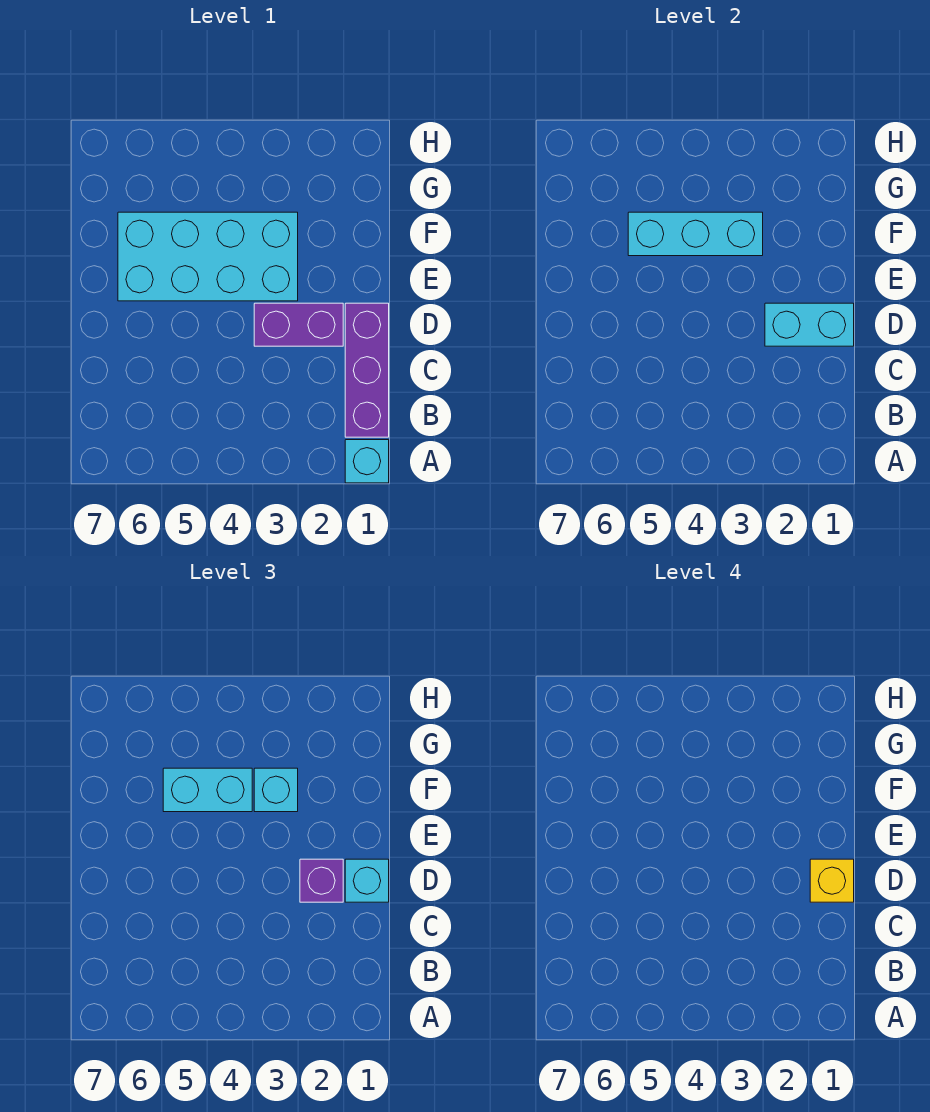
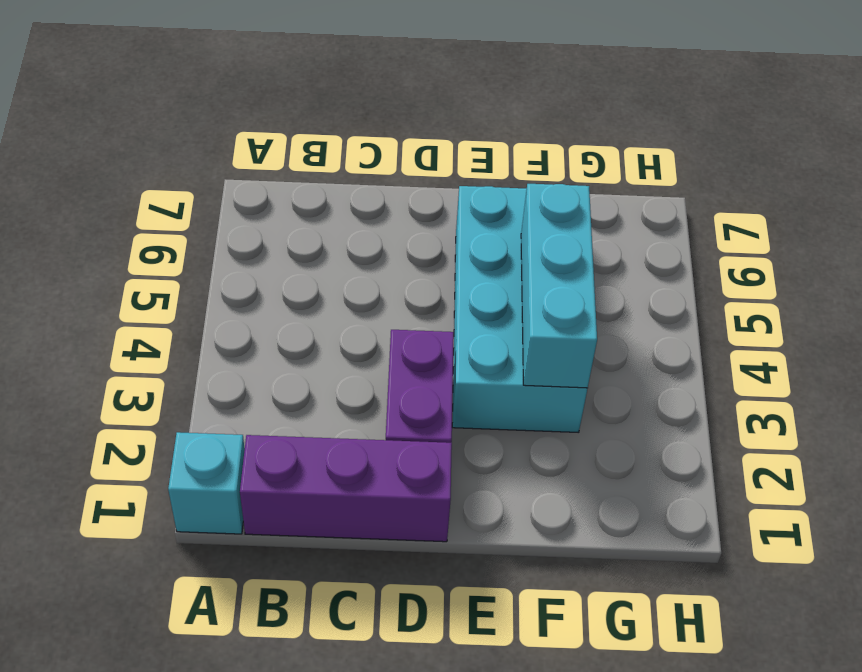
none -> cyan brick D1:D2 level 2
none -> cyan brick D1 level 3

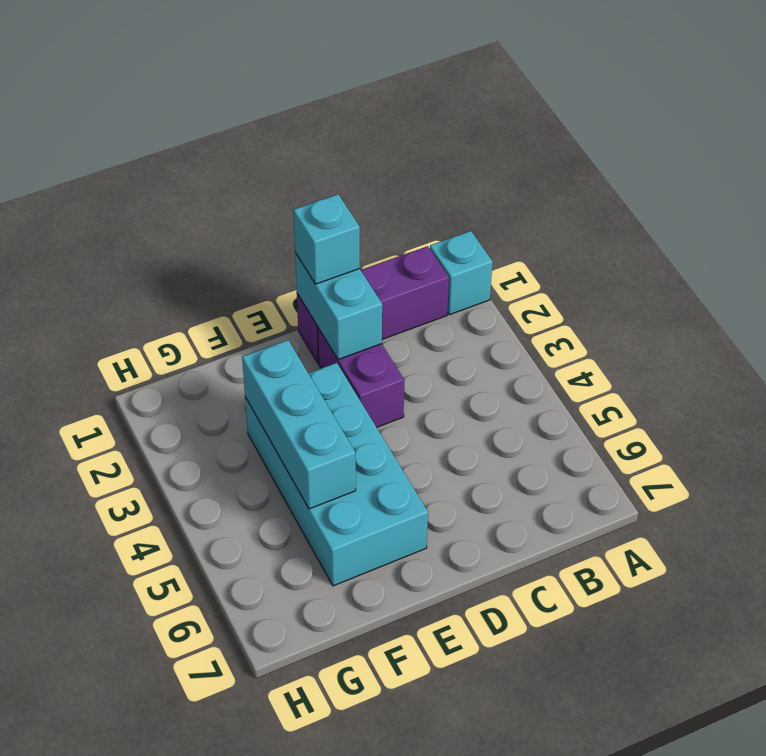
none -> purple brick D2 level 3
none -> cyan brick F3 level 3

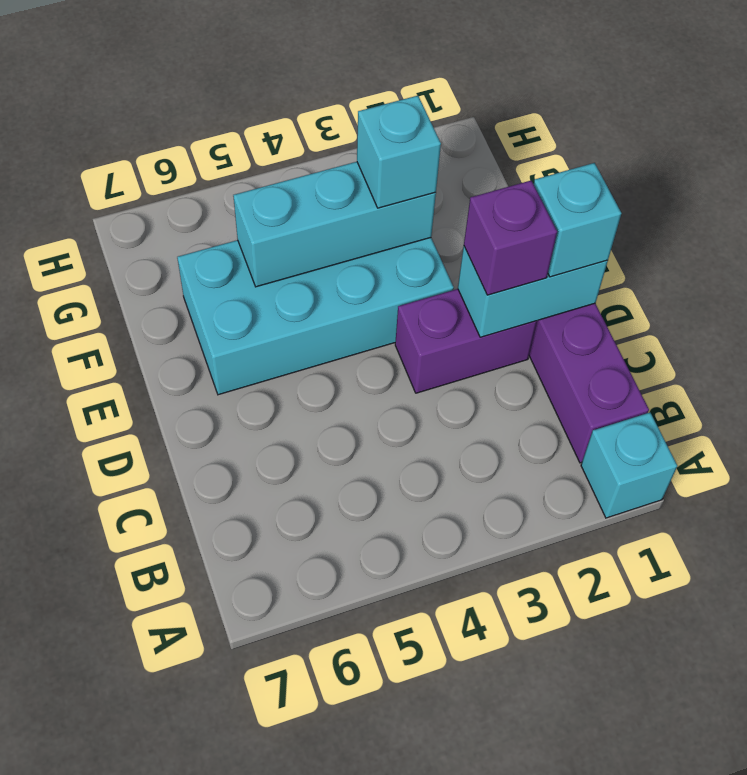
none -> cyan brick F4:F5 level 3
none -> yellow brick D1 level 4

